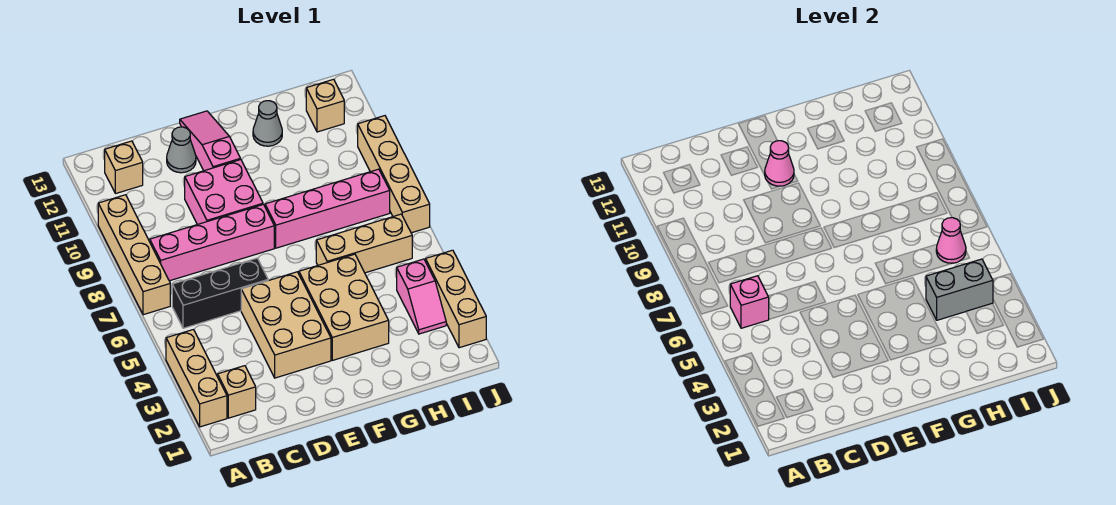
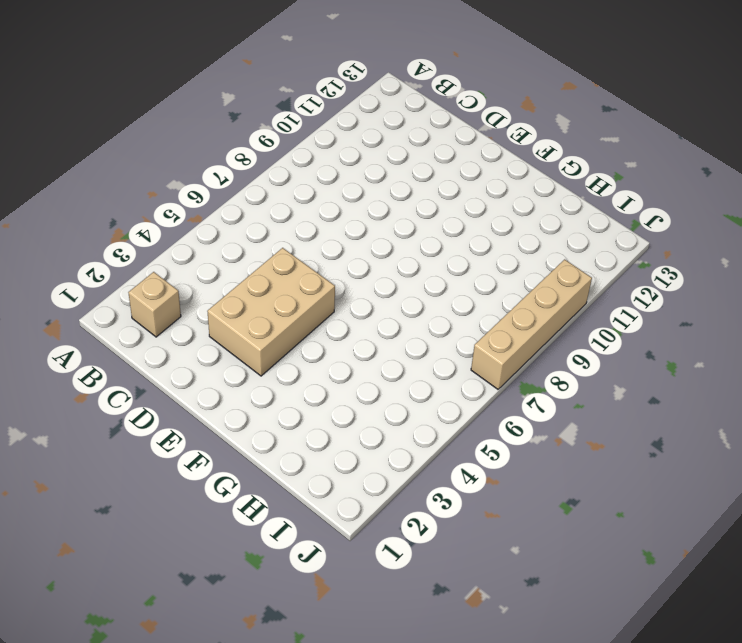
none -> tan brick A2:A4 level 1
none -> tan brick A7:A10 level 1
none -> black brick B6:D6 level 1

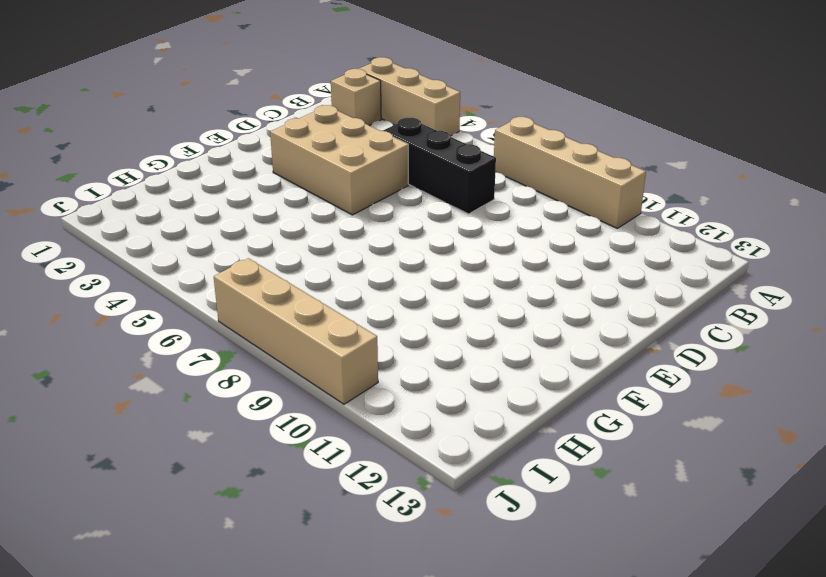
black brick C5:C7 level 1 -> black brick B6:D6 level 1
none -> pink brick B8:E8 level 1
none -> tan brick B12 level 1
none -> pink brick D9:E10 level 1

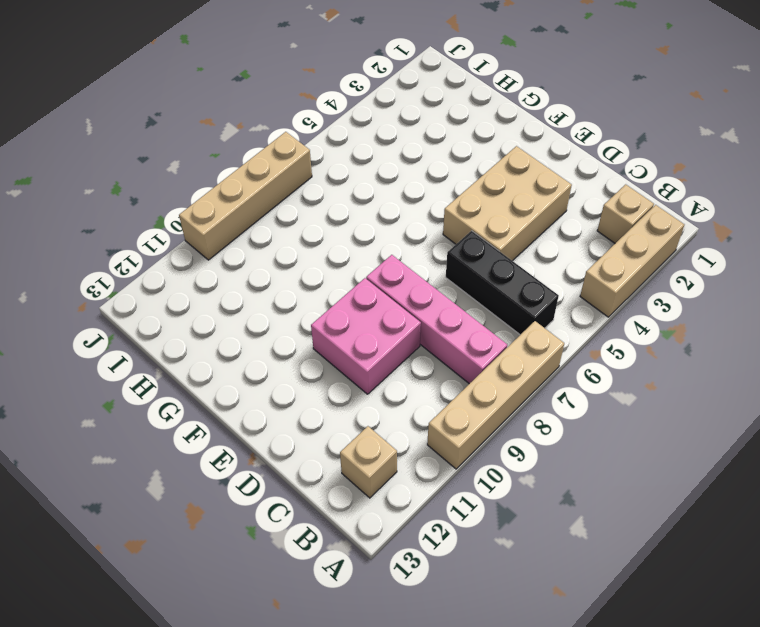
none -> grey cone D12 level 1
none -> pink slope E11:E13 level 1 top 11
none -> tan brick F3:G5 level 1

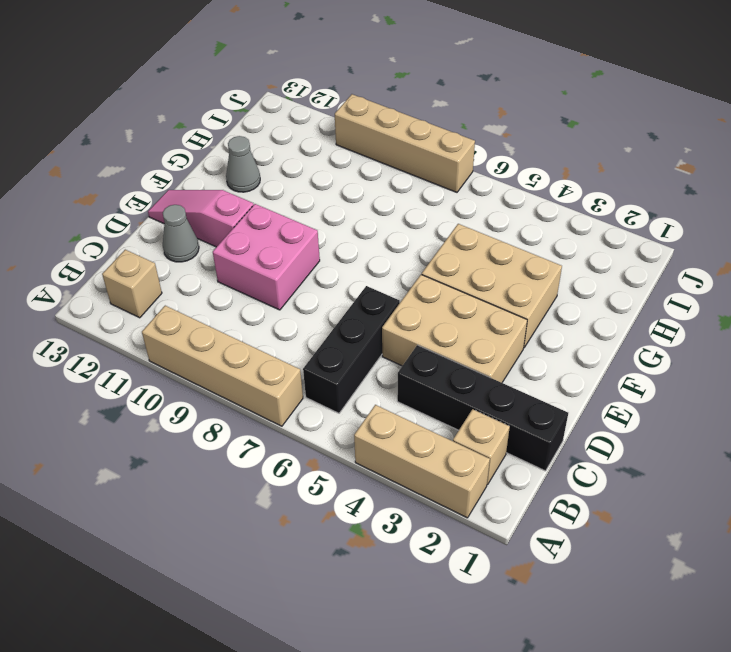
black brick C1:C4 level 1 -> none
none -> pink brick B8:E8 level 1
none -> pink brick F8:I8 level 1
none -> tan brick G6:I6 level 1

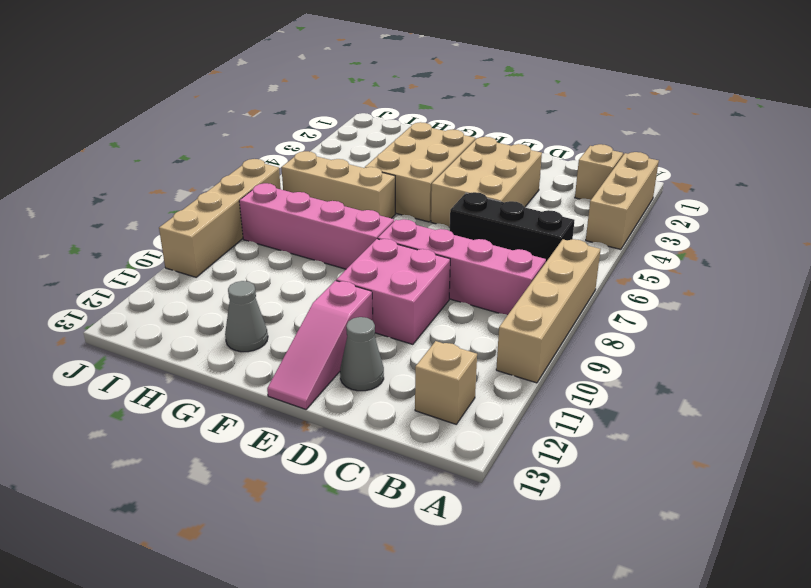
none -> pink slope I3:I4 level 1 top 4
none -> tan brick I12 level 1
none -> tan brick J2:J4 level 1

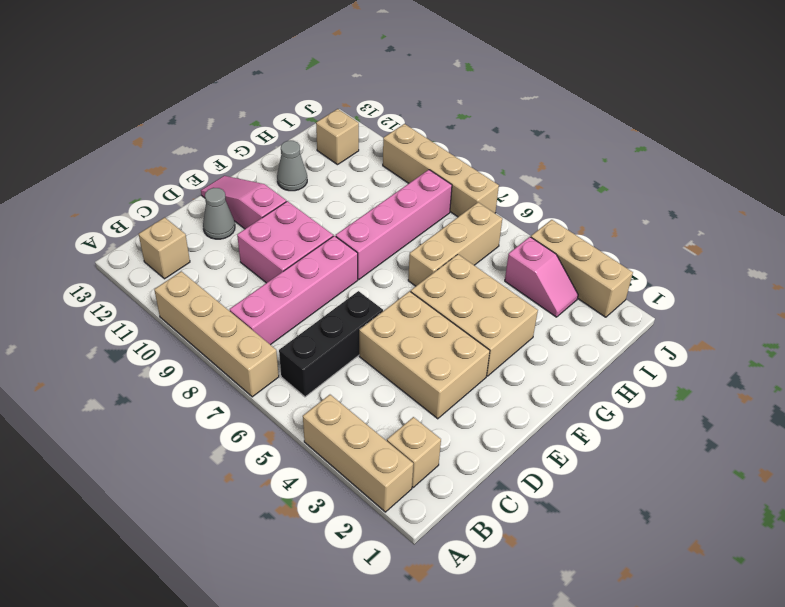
none -> pink brick B6 level 2
none -> pink cone E11 level 2
none -> grey brick H4:I4 level 2

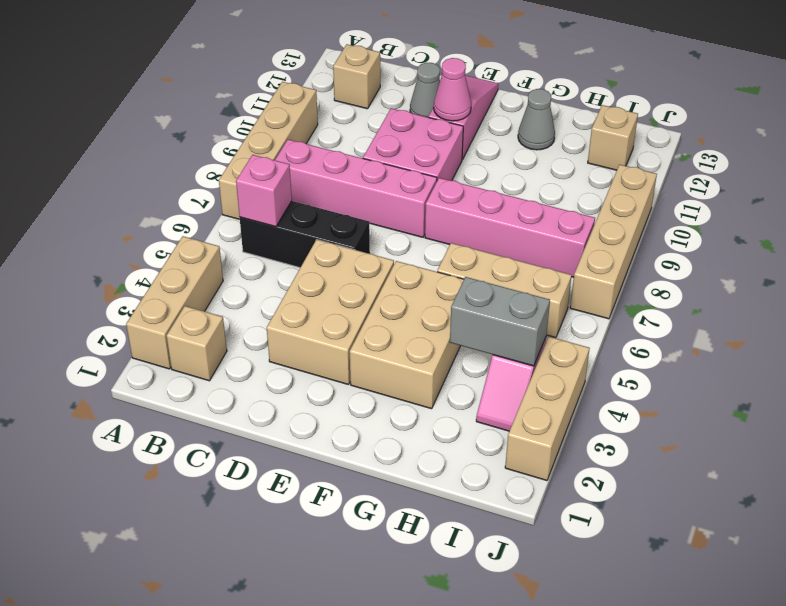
none -> pink cone I6 level 2

